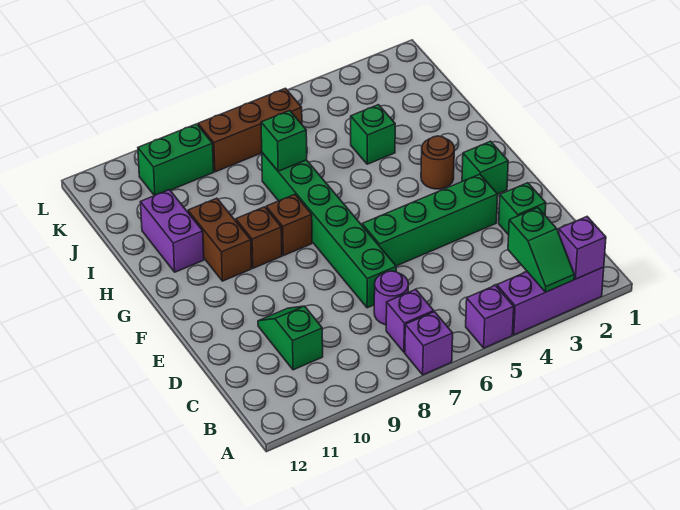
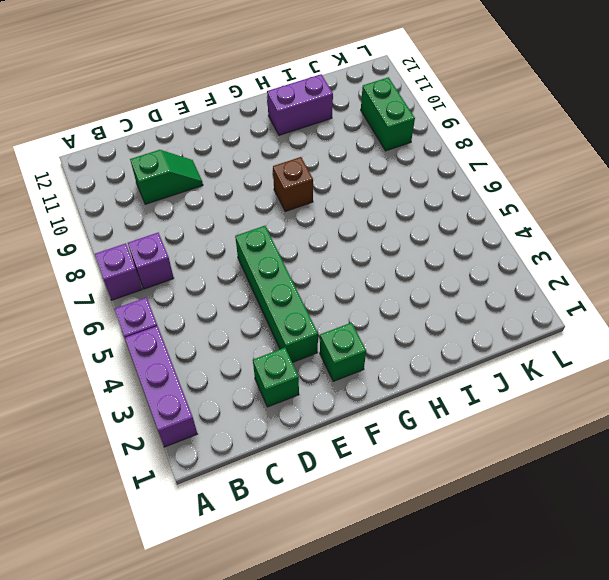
none -> purple round brick C7 level 1
none -> green brick D7:I7 level 1
none -> brown round brick G3 level 1

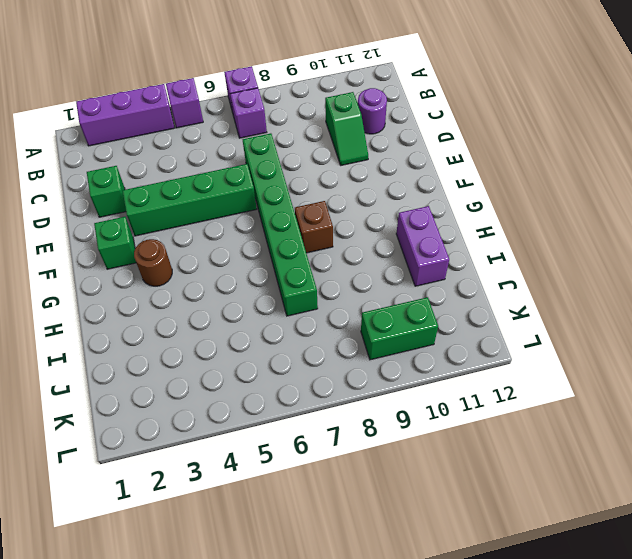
purple round brick C11 level 1 -> purple round brick C7 level 1
none -> brown brick G9 level 1
none -> brown brick G10:H10 level 1
none -> green brick I4 level 1

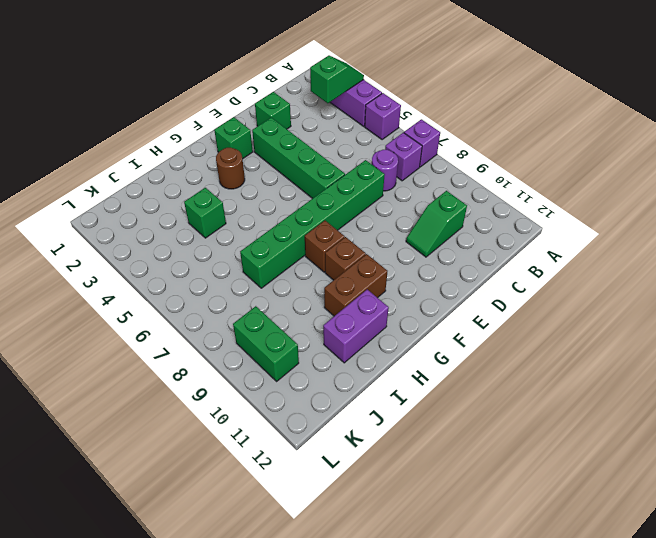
none -> brown brick K6:K8 level 1
none -> purple brick A2 level 2
none -> green brick I7 level 2

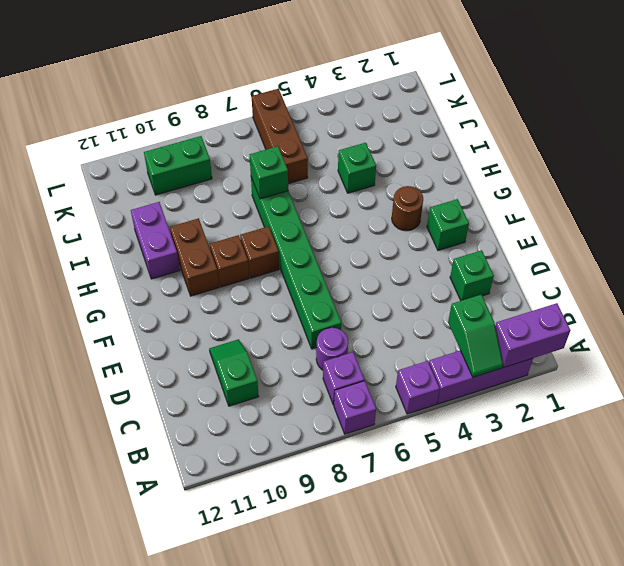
purple brick A1:A2 level 2 -> purple brick A2 level 2
brown brick J6:L6 level 1 -> brown brick K6:K8 level 1
none -> green brick E3:E6 level 1

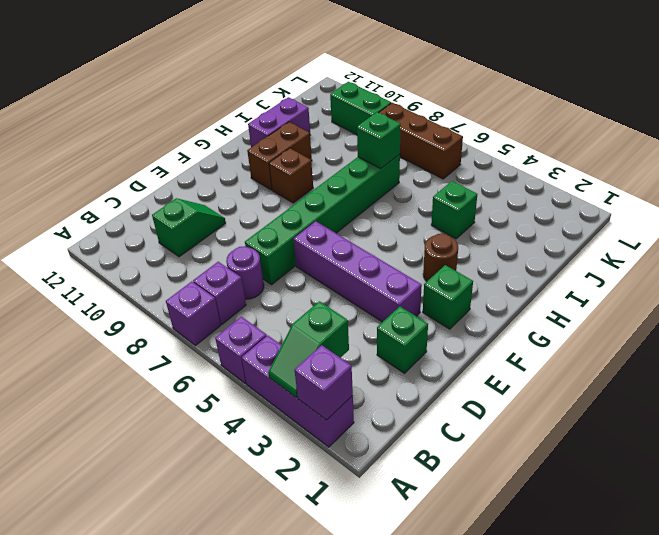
purple brick E3:E6 level 1 -> green brick E3:E6 level 1
none -> brown brick G8 level 1

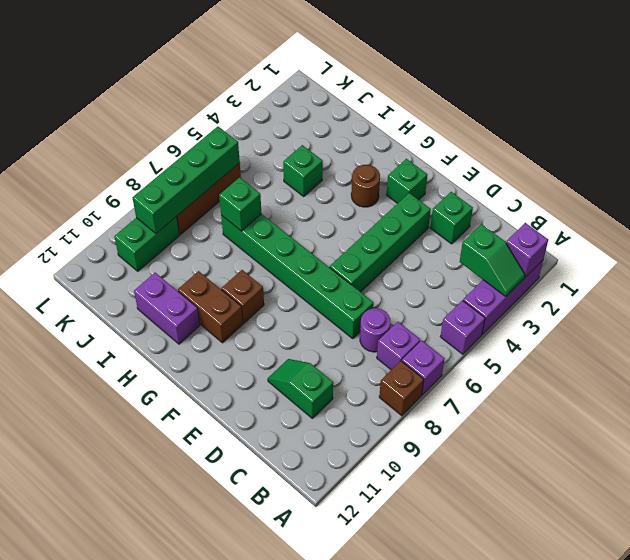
brown brick A8 level 1 -> brown brick G8 level 1
green brick K6:K9 level 2 -> none

